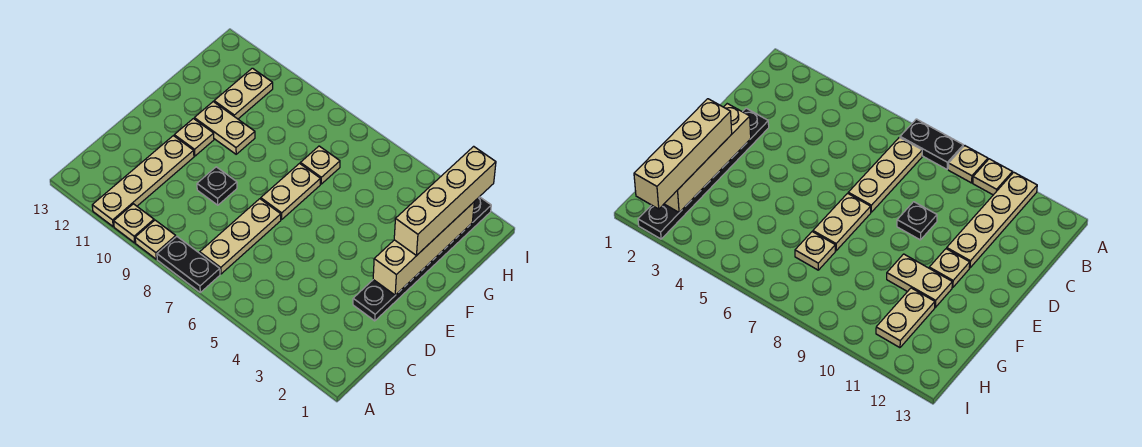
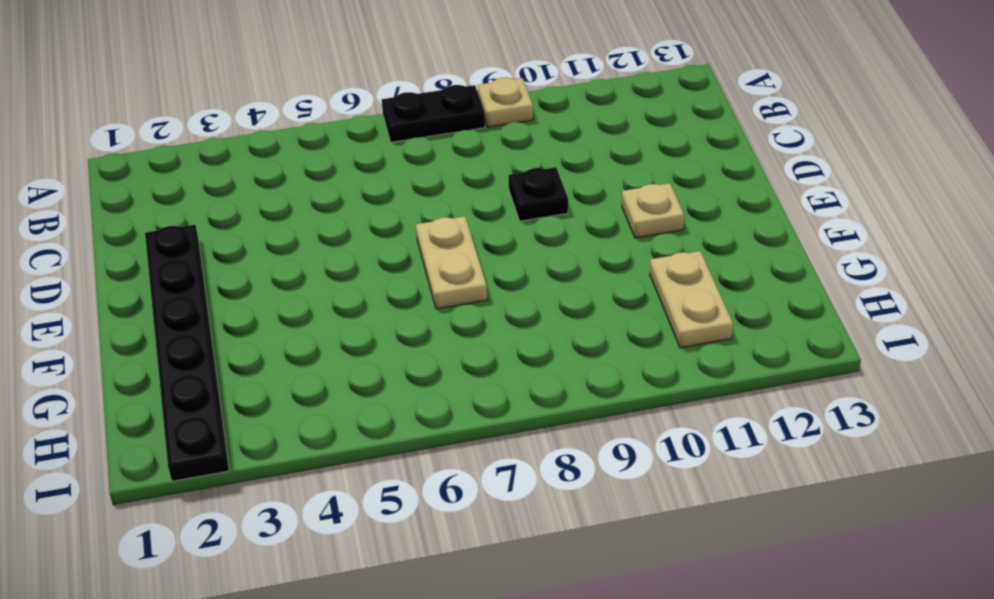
none -> tan plate A10 level 1
none -> tan plate A11:D11 level 1
none -> tan plate B7:D7 level 1

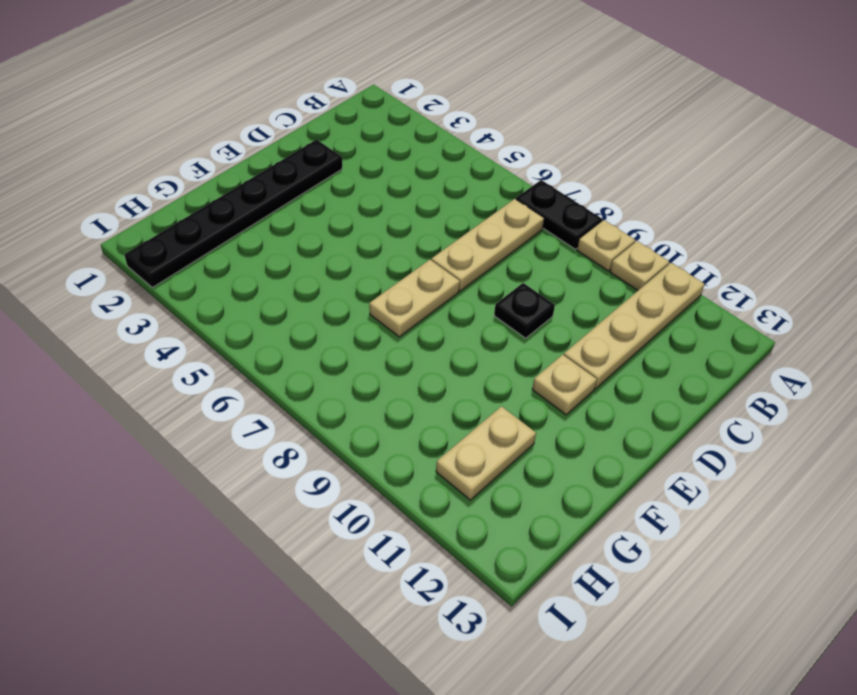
none -> tan plate F10:F11 level 1
none -> tan plate G7 level 1
none -> tan brick E2:H2 level 2

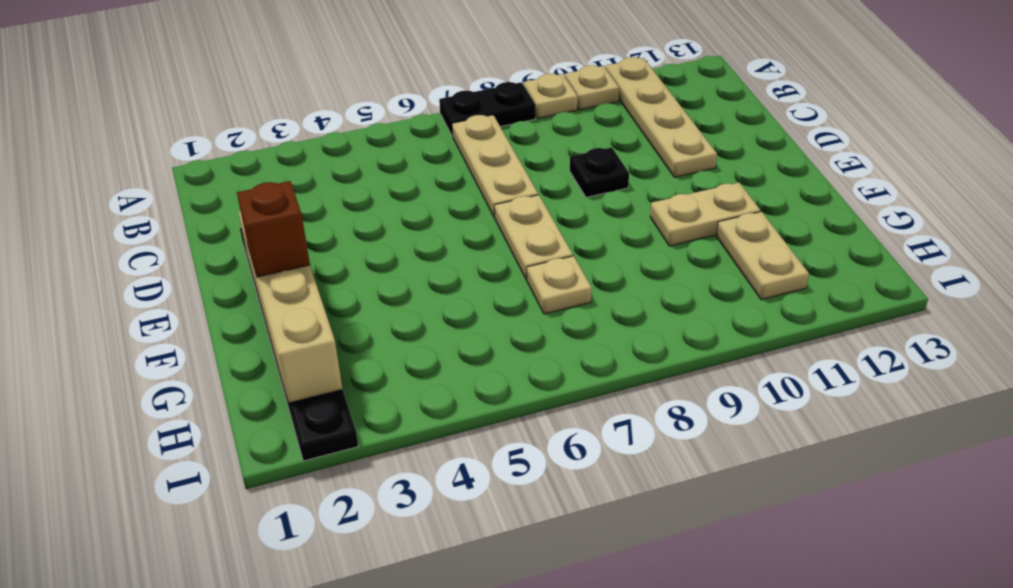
brown brick F2 level 3 -> tan brick F2:I2 level 3
none -> tan plate E11 level 1

